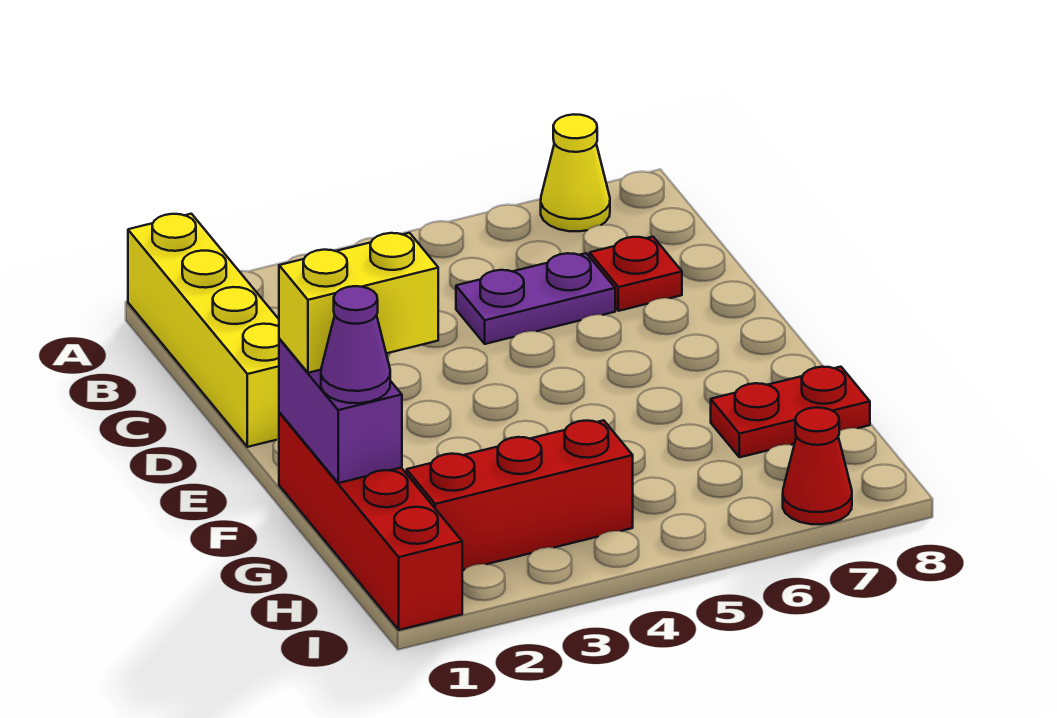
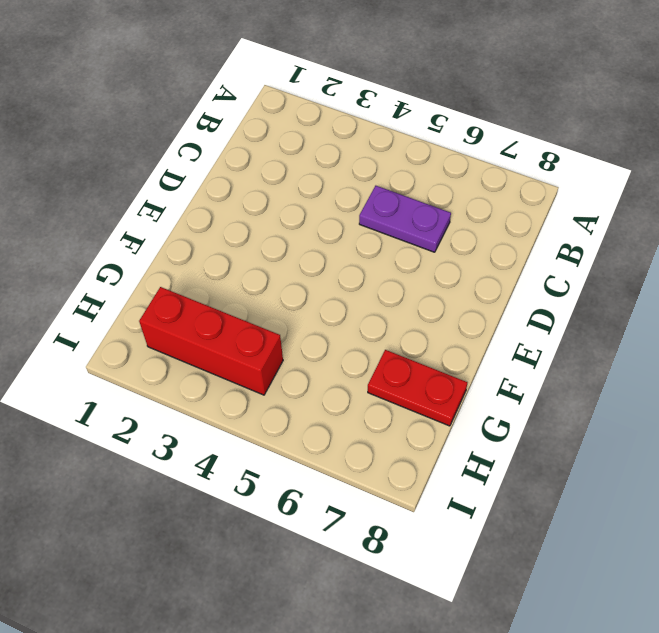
none -> yellow brick A1:D1 level 1
none -> yellow cone A7 level 1

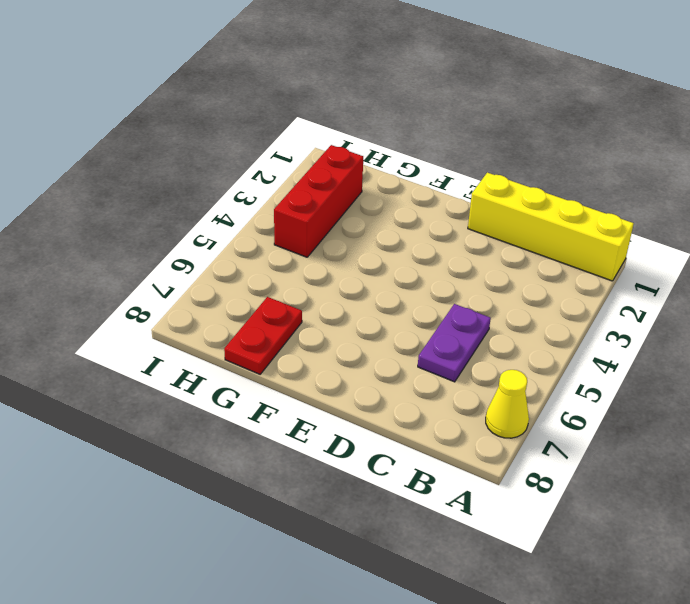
none -> red plate C7 level 1
none -> red brick F1:I1 level 1

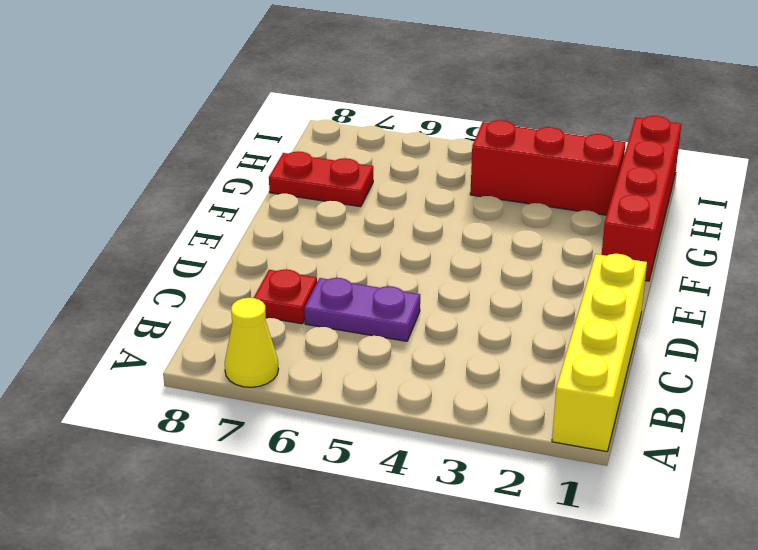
none -> red cone I7 level 1
none -> purple brick F1:G1 level 2

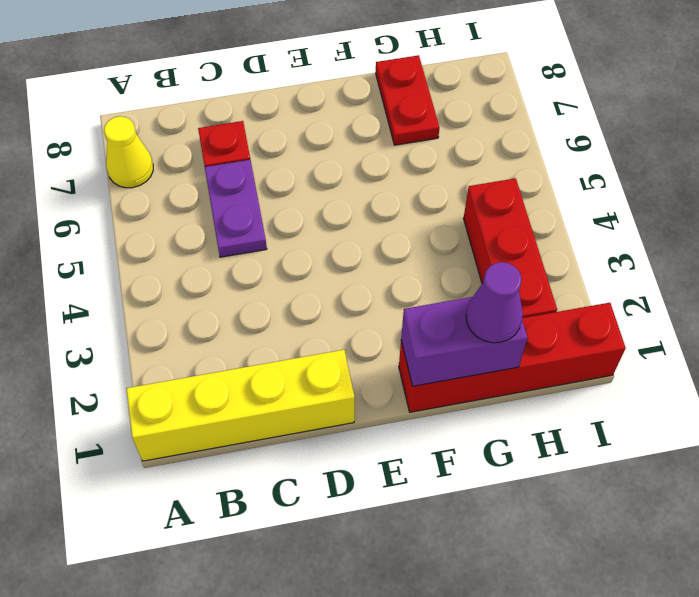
none -> red cone I7 level 1
none -> yellow brick F1:F2 level 3

